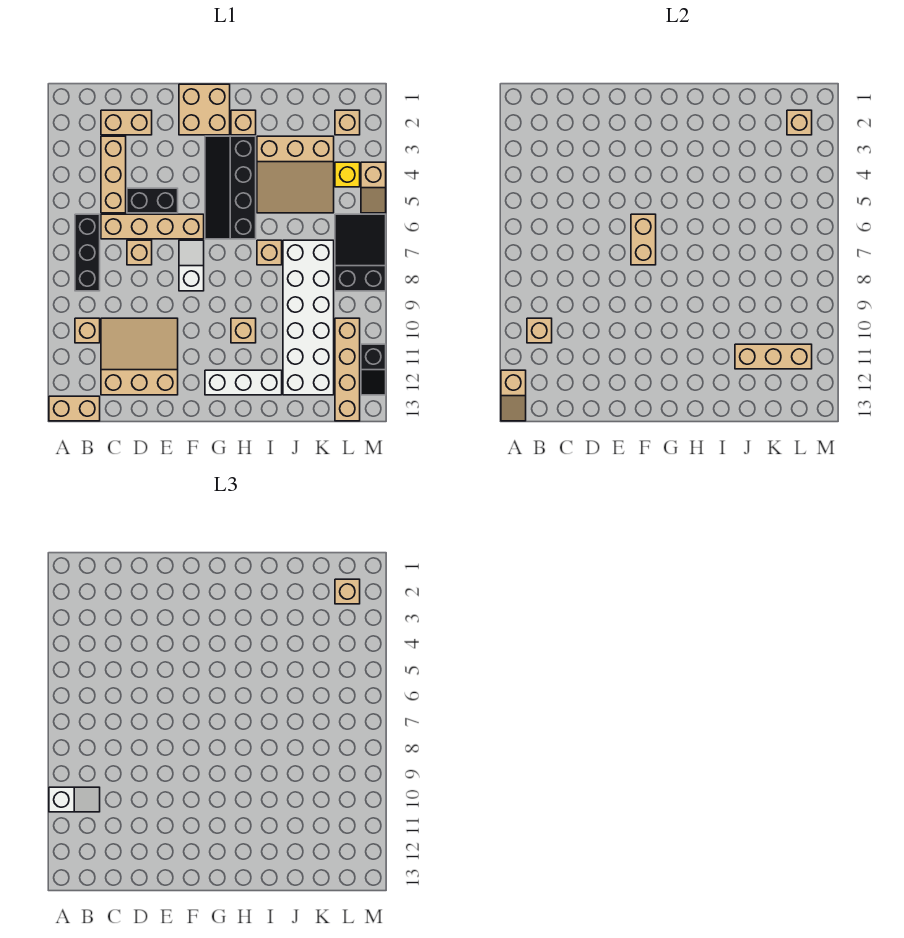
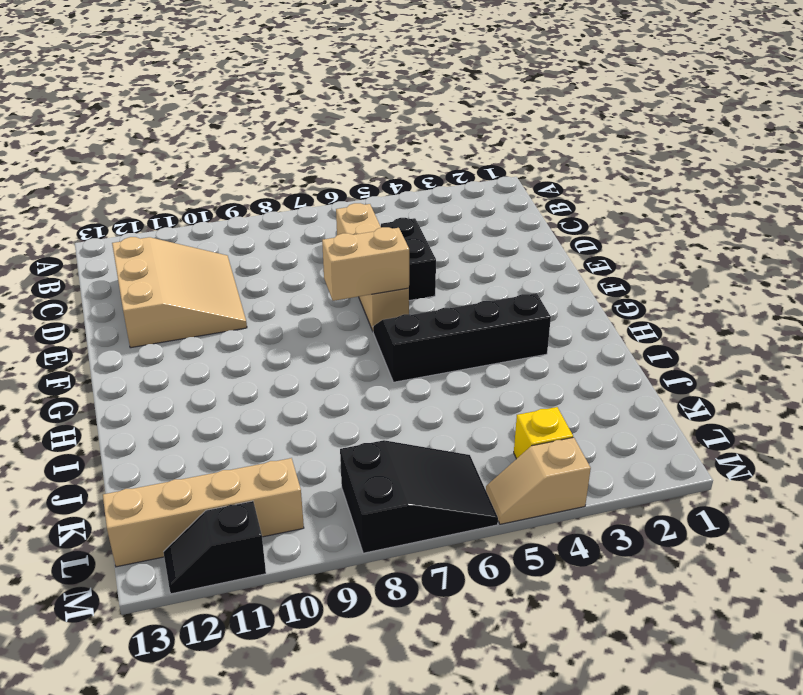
none -> tan brick A13:B13 level 1
none -> black brick B6:B8 level 1
none -> tan brick B10 level 1
none -> tan brick C2:D2 level 1

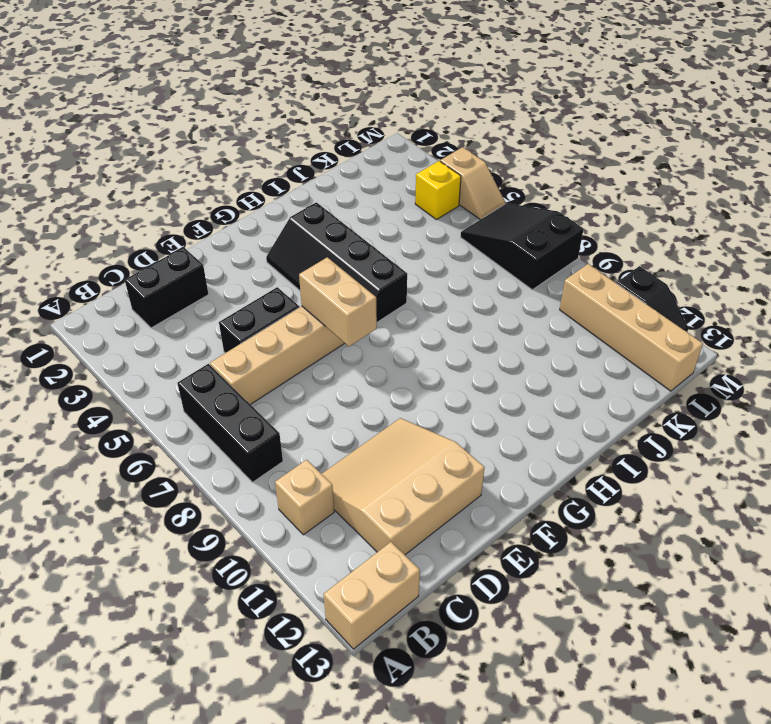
black brick C2:D2 level 1 -> tan brick C2:D2 level 1
none -> tan brick C3:C5 level 1
none -> tan brick D7 level 1
none -> tan brick F1:G2 level 1
none -> white slope F7:F8 level 1 top 8

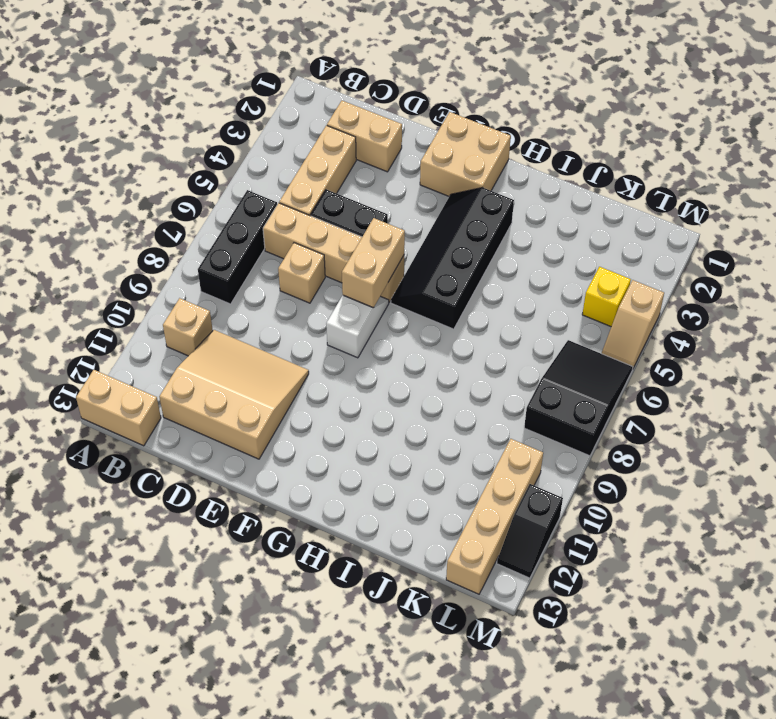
none -> white brick G12:I12 level 1
none -> tan brick H2 level 1
none -> tan brick H10 level 1
none -> tan slope I3:K5 level 1 top 3

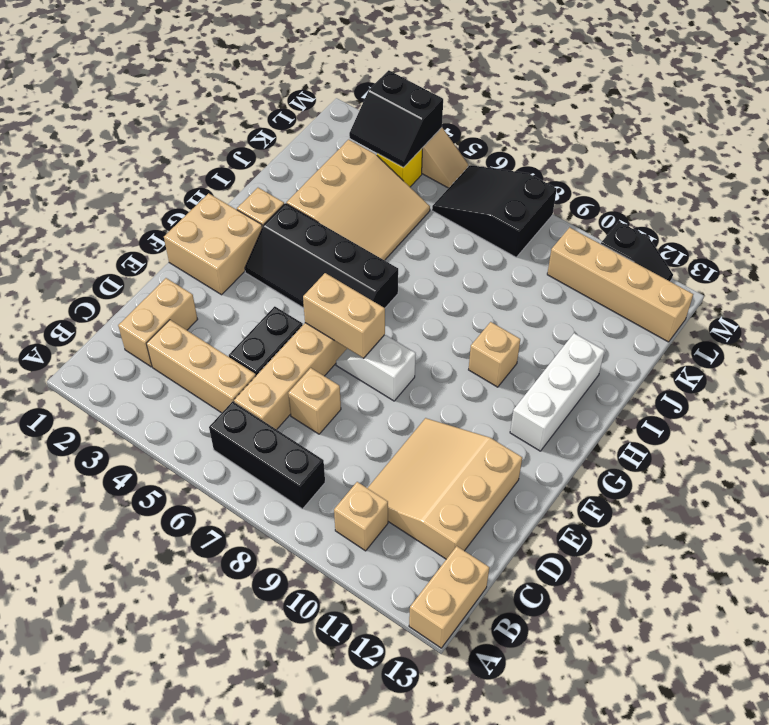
black slope L3:M4 level 2 top M -> none
none -> tan brick I7 level 1
none -> white brick J7:K12 level 1
none -> tan brick L2 level 1
none -> tan slope A12:A13 level 2 top 12

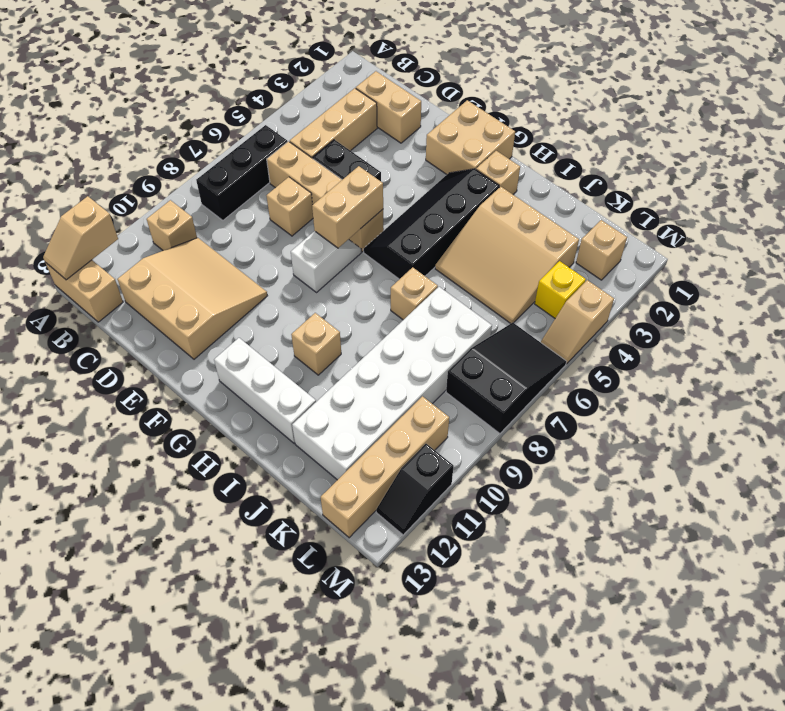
none -> tan brick B10 level 2
none -> tan brick J11:L11 level 2
none -> tan brick L2 level 2
none -> white slope A10:B10 level 3 top A

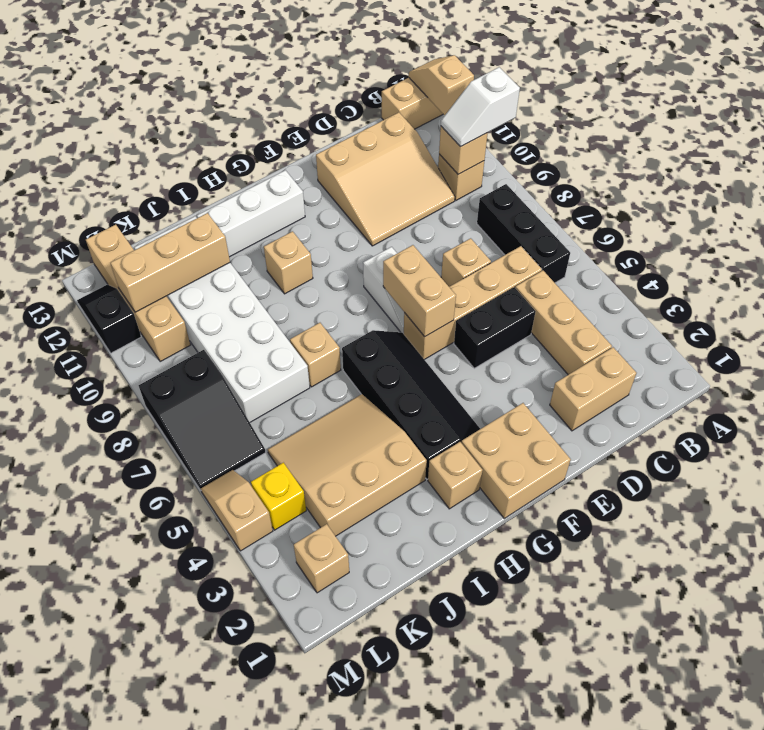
none -> tan brick L2 level 2
none -> tan brick L2 level 3

